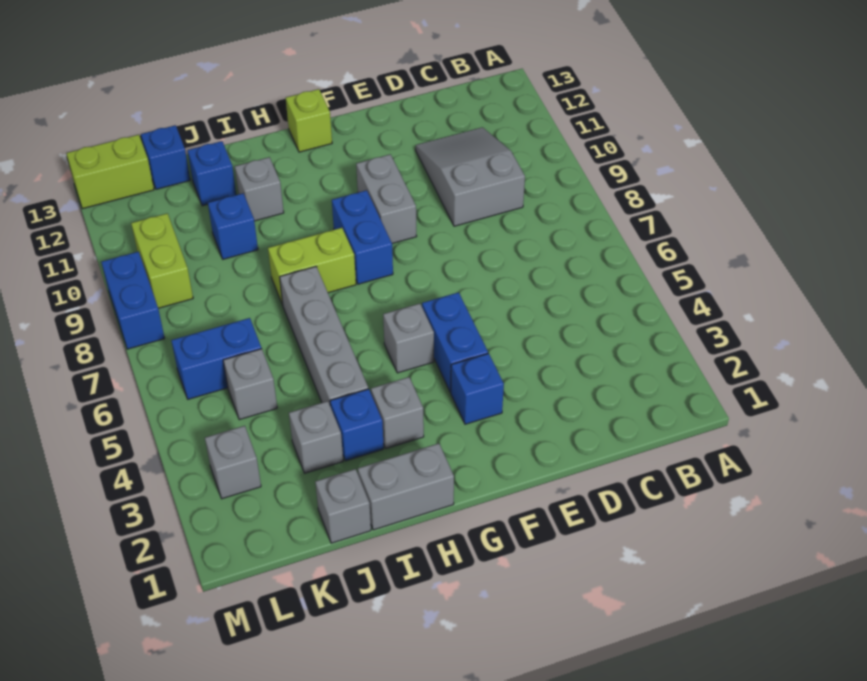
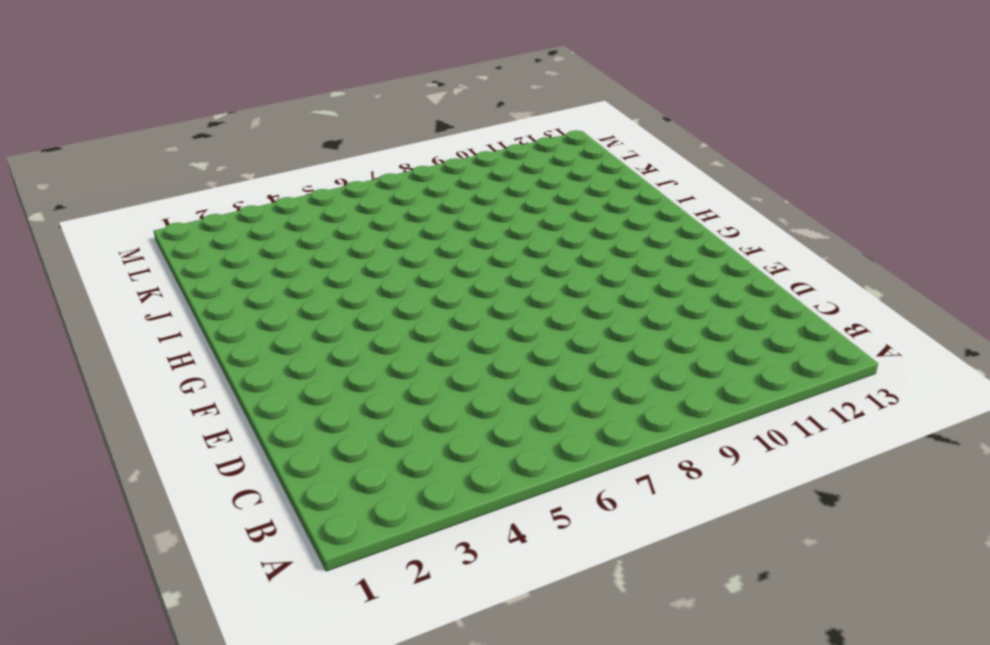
none -> grey slope C9:D11 level 1 top 9
none -> blue brick F3 level 1
none -> blue brick F4:F5 level 1

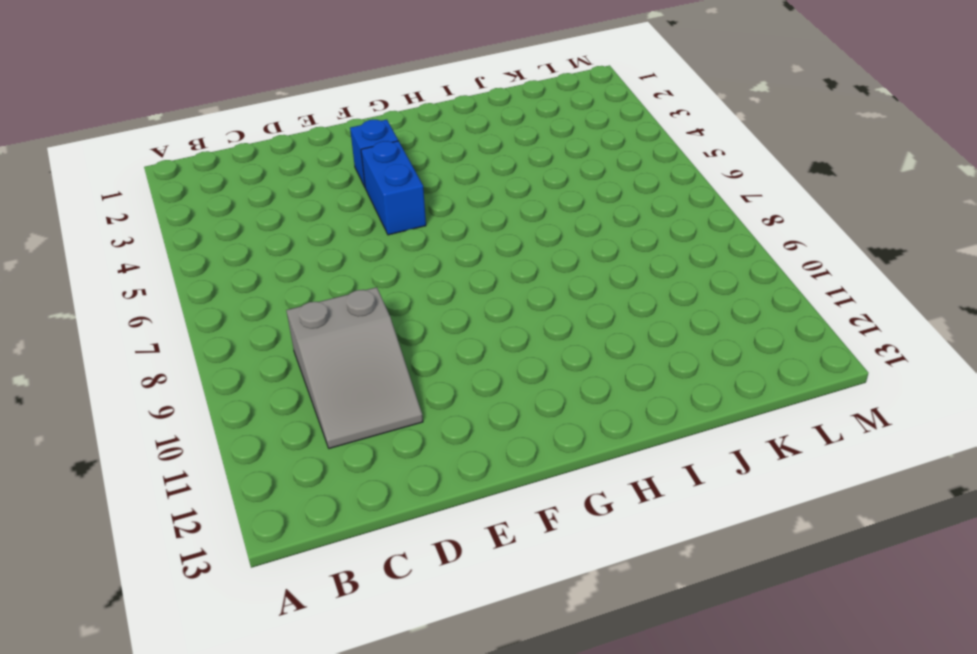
none -> grey brick F9:F10 level 1
none -> grey brick G5 level 1
none -> blue brick G8:G9 level 1

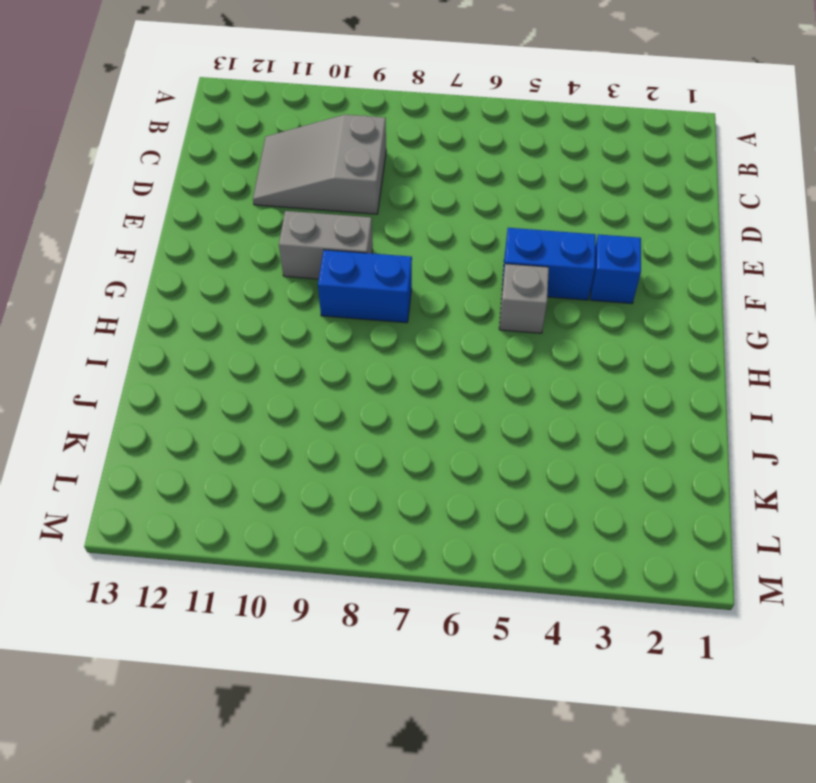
none -> lime brick G13 level 1
none -> grey brick H1:I1 level 1
none -> grey brick H3 level 1

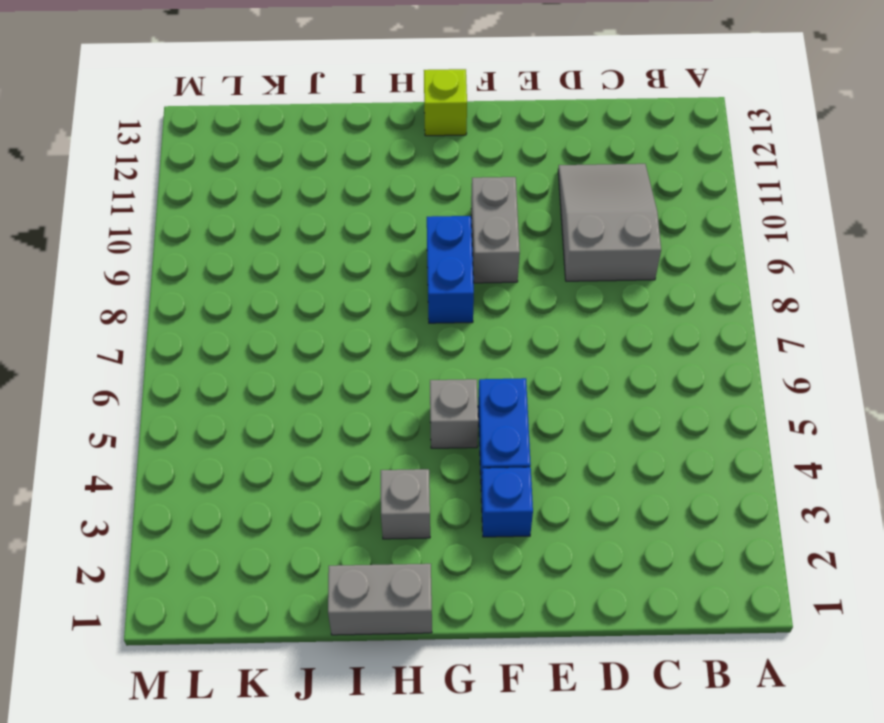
none -> lime brick H8:I8 level 1
none -> blue brick I3 level 1
none -> grey brick I4:I7 level 1

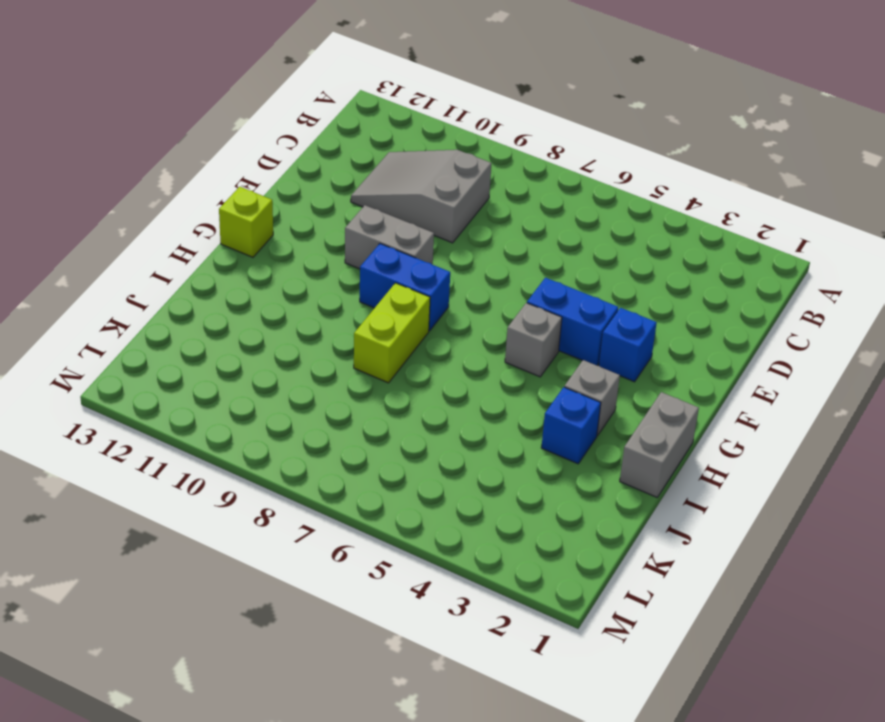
none -> grey brick I4:I7 level 1
none -> grey brick I11 level 1
none -> grey brick J1 level 1

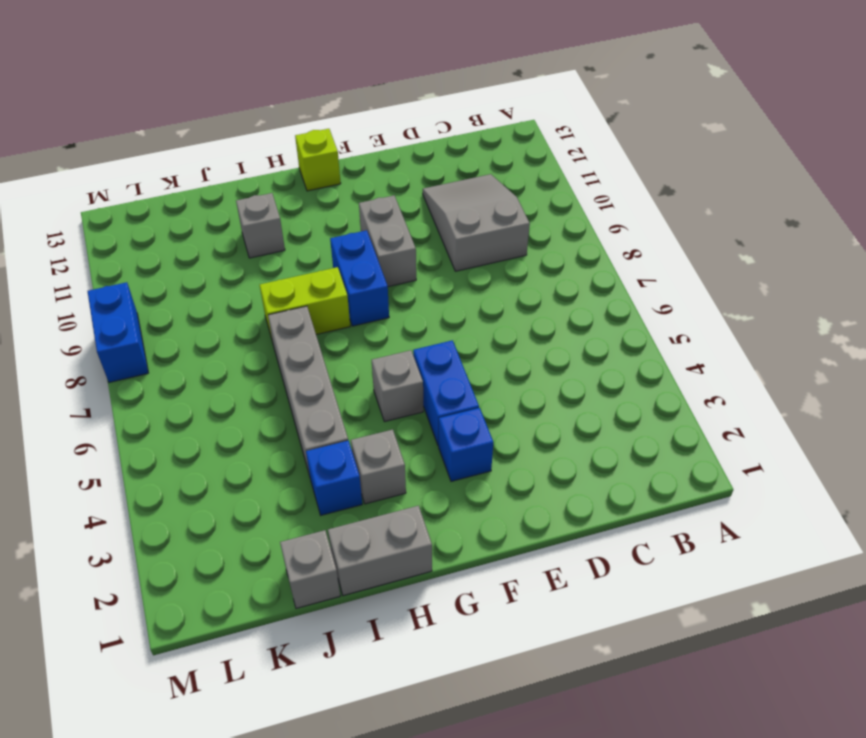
none -> grey brick J3 level 1
none -> blue brick J10 level 1
none -> blue brick J12 level 1

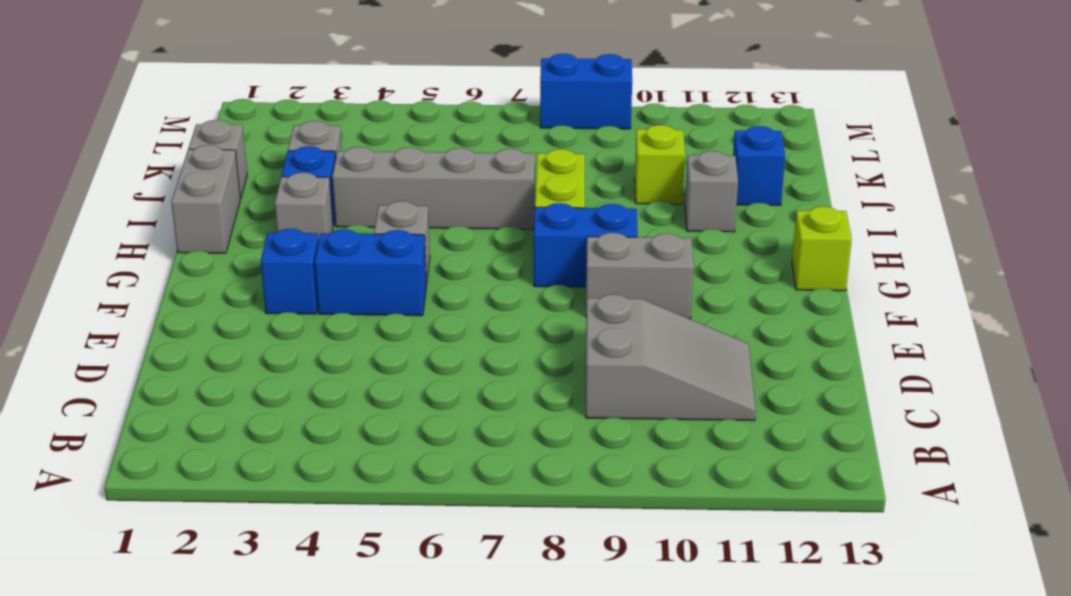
lime brick J10 level 1 -> blue brick J10 level 1
none -> grey brick K5 level 1
none -> blue brick K6:L6 level 1
none -> blue brick K13 level 1

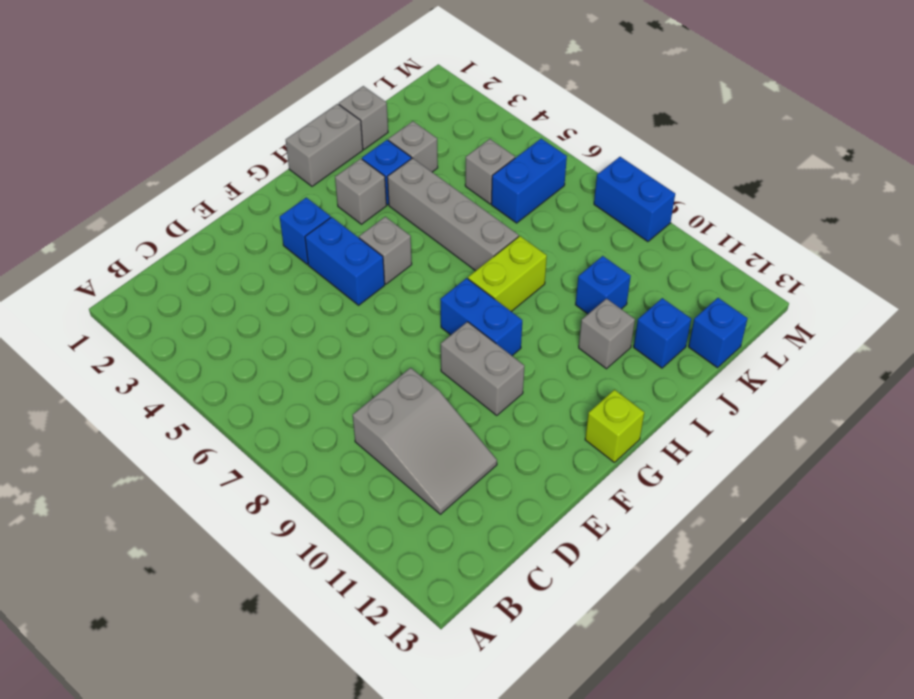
none -> grey brick L3 level 1
none -> lime brick L9:L10 level 1
none -> lime brick L13:M13 level 1

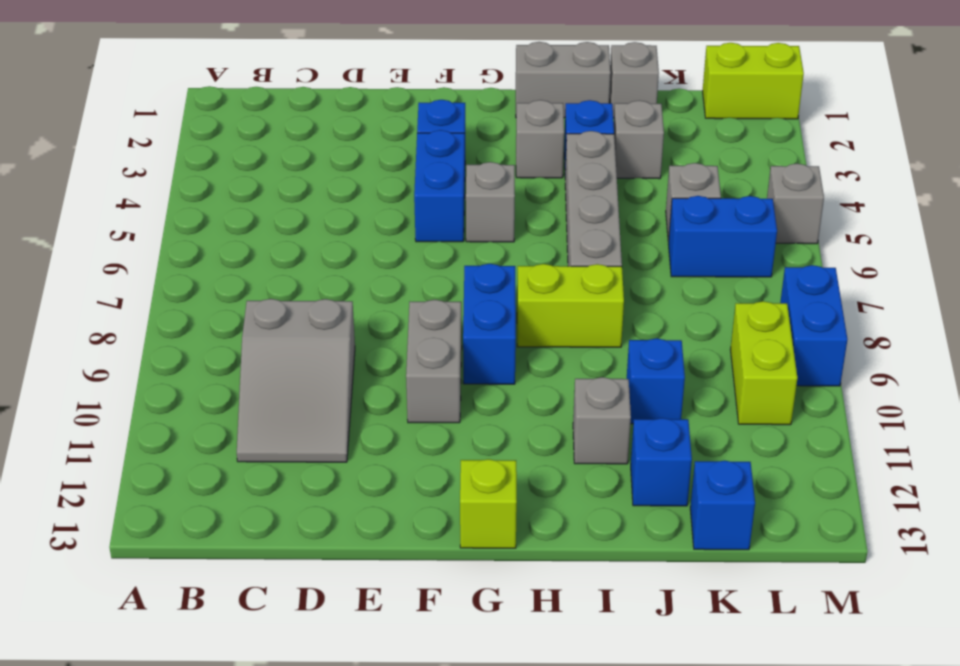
lime brick L1:M1 level 1 -> lime brick L13:M13 level 1
grey brick M5 level 1 -> grey brick L3 level 1

